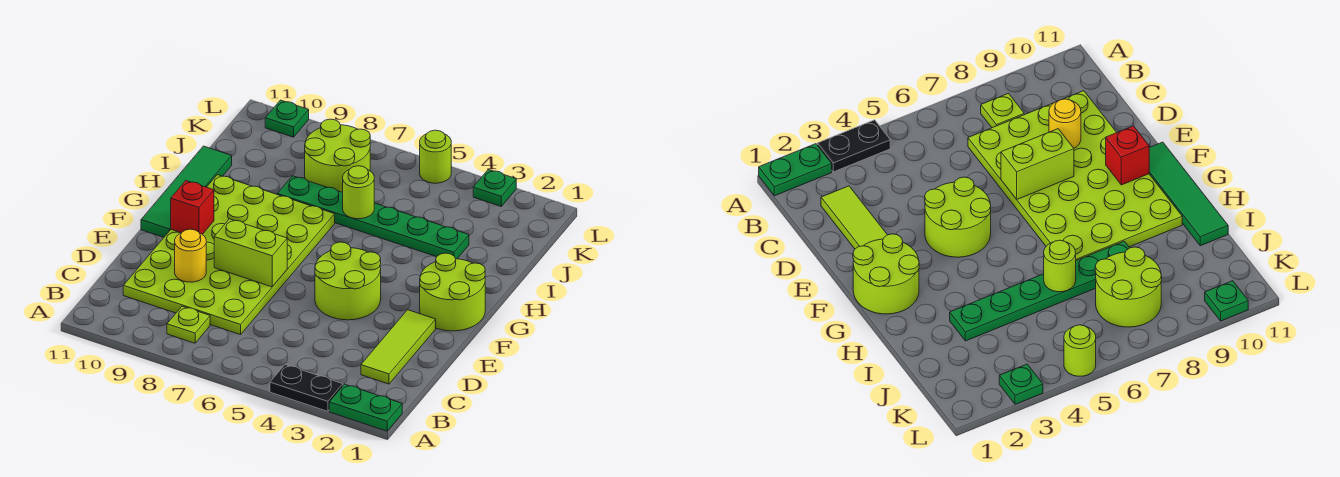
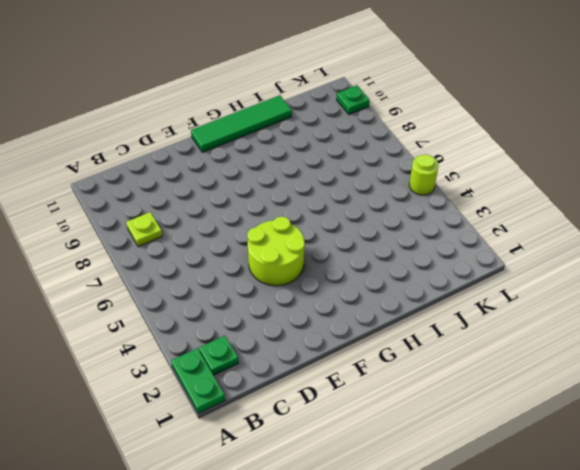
green plate B2 level 1 -> green plate L3 level 1
none -> black plate A3:A4 level 1
none -> lime tile C2:E2 level 1
none -> lime plate C7:H10 level 1

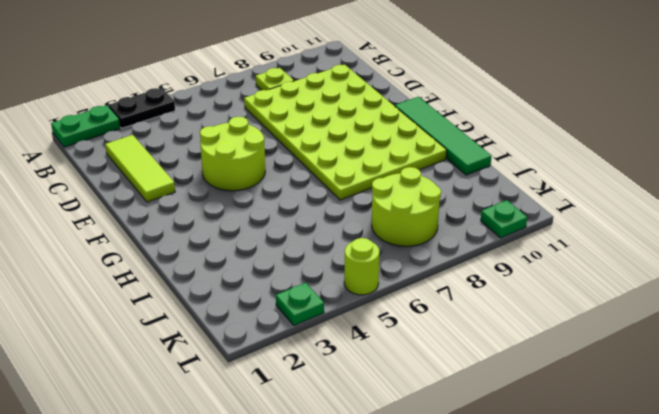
none -> lime round brick F1:G2 level 1
none -> green plate I3:I8 level 1
none -> yellow round brick D9 level 2

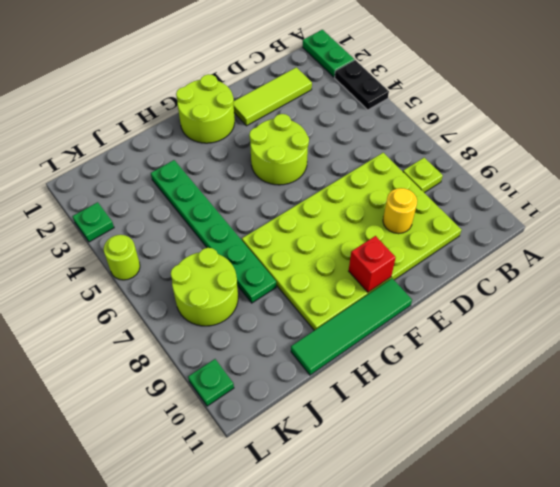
none -> lime brick E7:E8 level 2
none -> lime round brick I6 level 2

